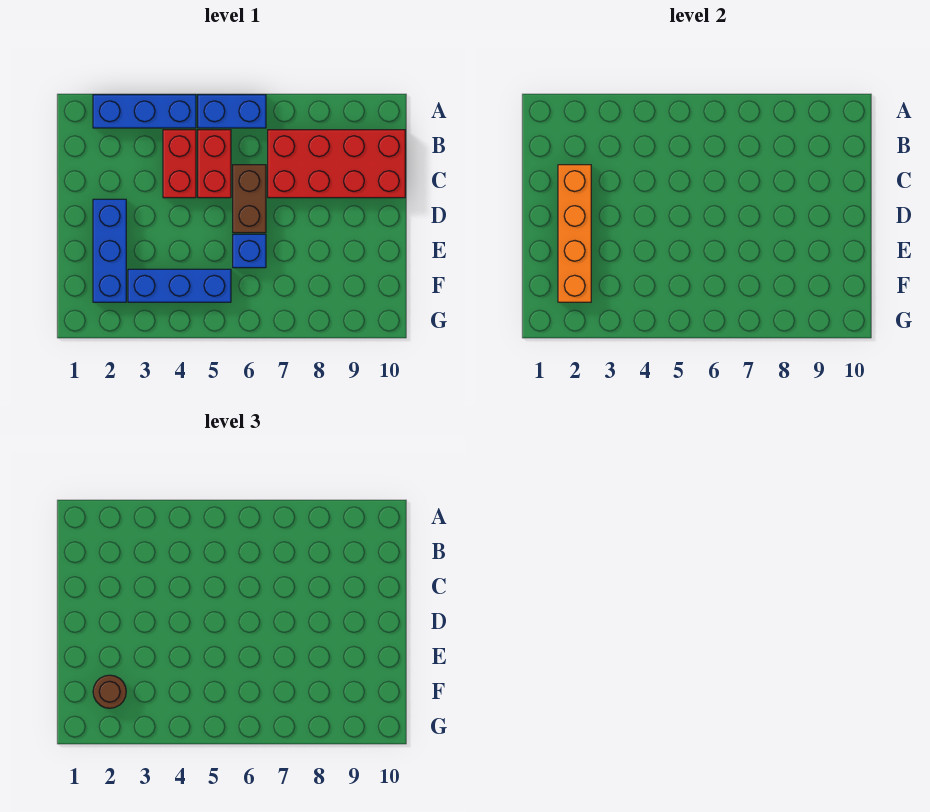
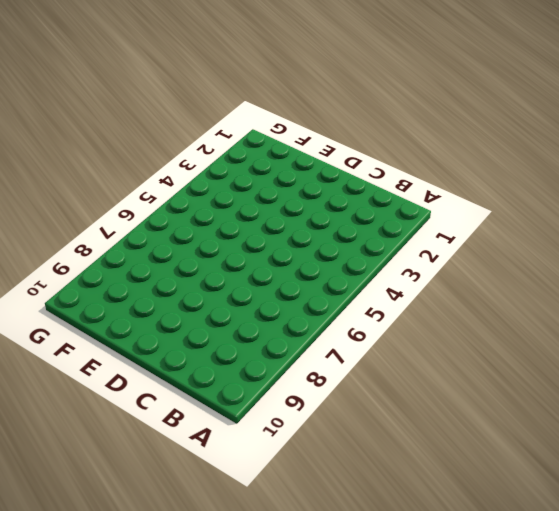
none -> blue brick A2:A4 level 1
none -> blue brick A5:A6 level 1

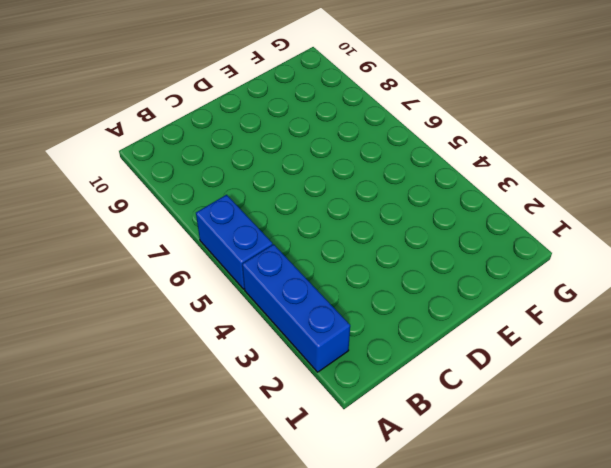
none -> red brick B4:C4 level 1
none -> red brick B5:C5 level 1

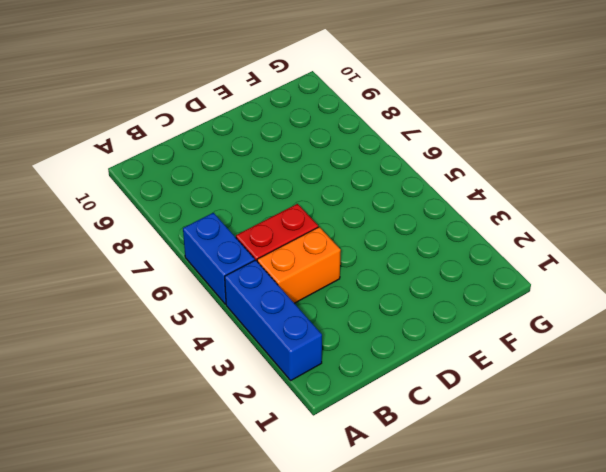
orange brick B4:C4 level 1 -> red brick B4:C4 level 1
none -> red brick B7:C10 level 1
none -> brown brick C6:D6 level 1

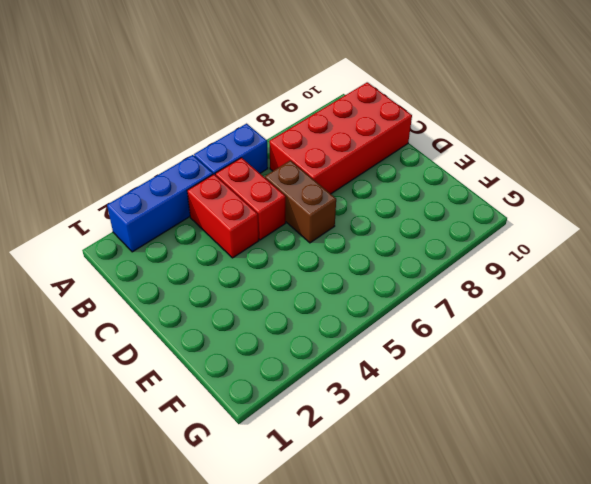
none -> blue brick D2:F2 level 1
none -> blue brick E6 level 1

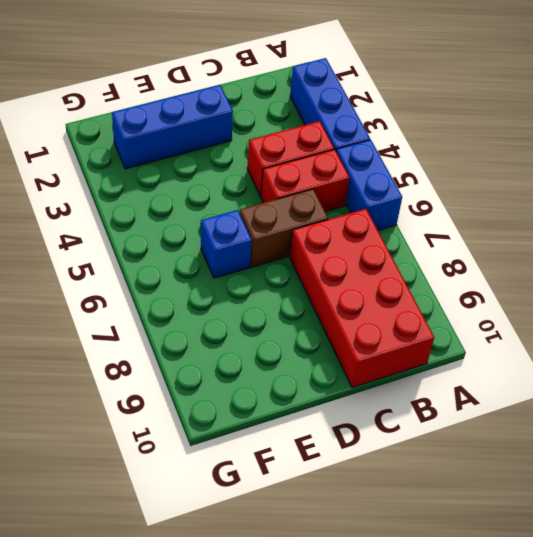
none -> blue brick F3:F5 level 1
none -> orange brick C2:F2 level 2

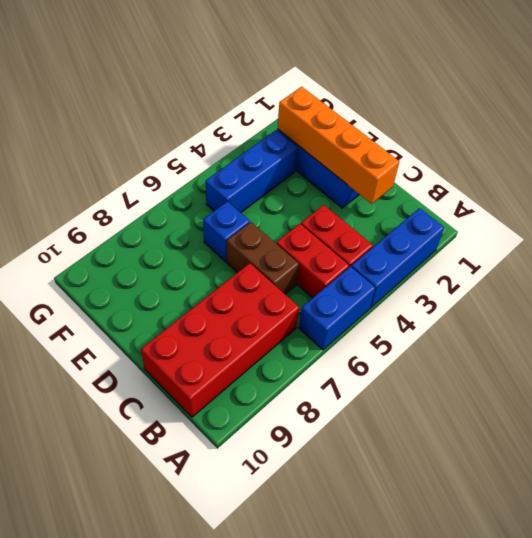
none -> brown round brick F2 level 3

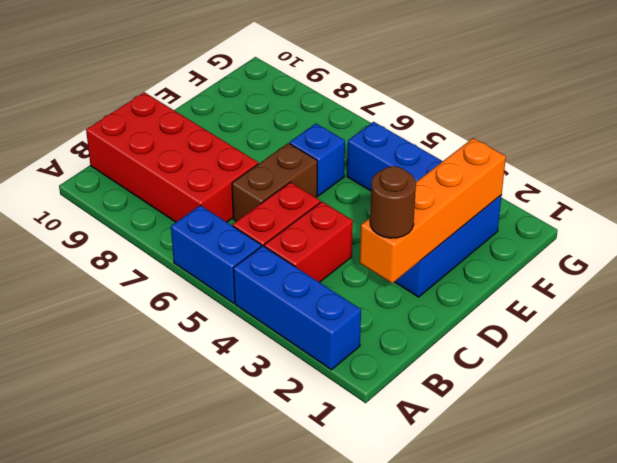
brown round brick C2 level 3 -> brown round brick F2 level 3

